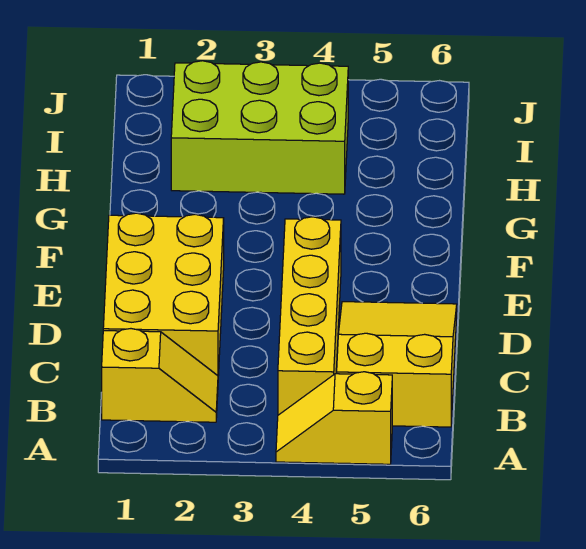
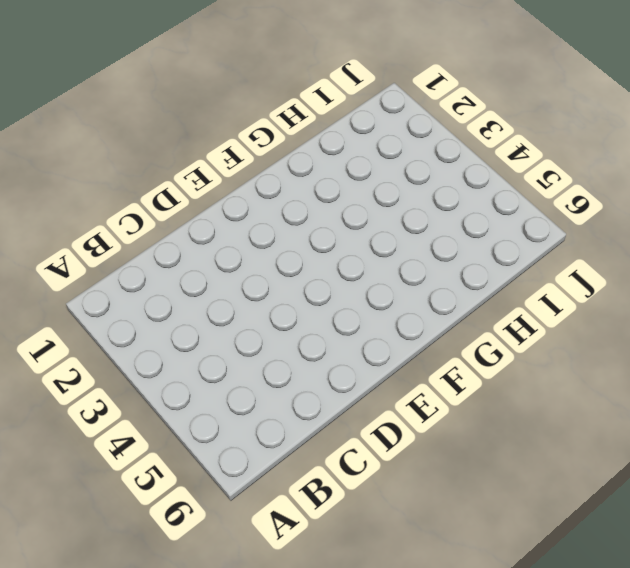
none -> yellow slope A4:A5 level 1 top 5
none -> yellow slope B1:B2 level 1 top 1

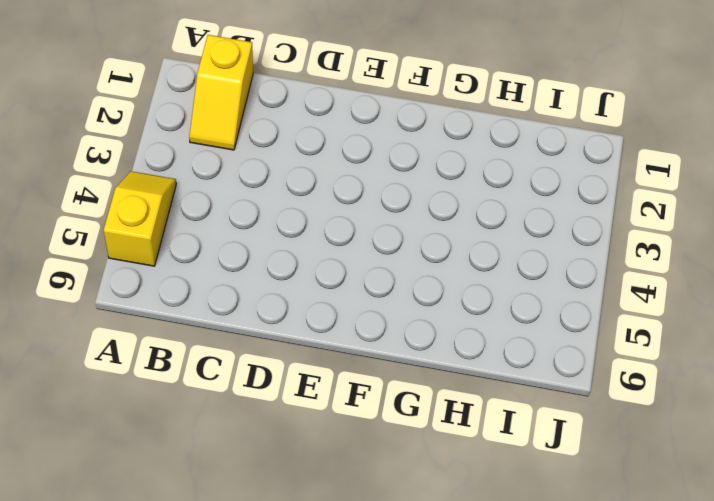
none -> yellow brick B4:E4 level 1
none -> yellow slope B5:D6 level 1 top B

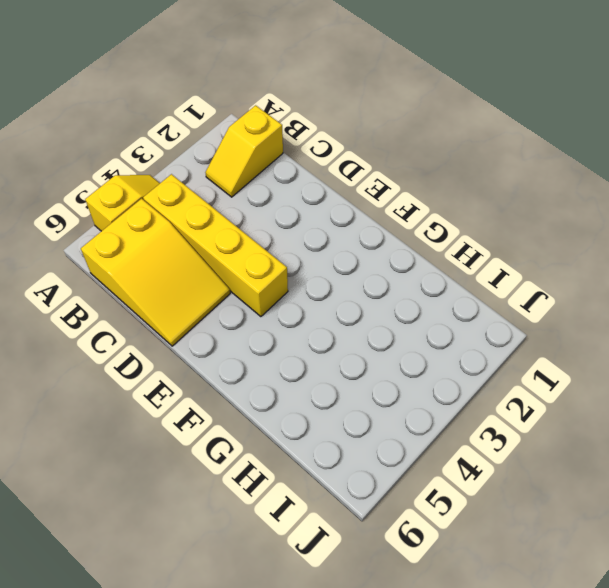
none -> yellow brick C1:E2 level 1
none -> lime brick H2:I4 level 1

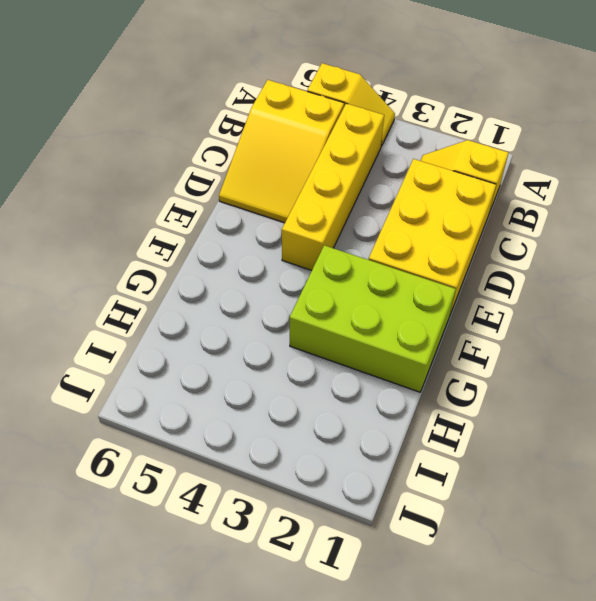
lime brick F1:G3 level 1 -> lime brick H2:I4 level 1

